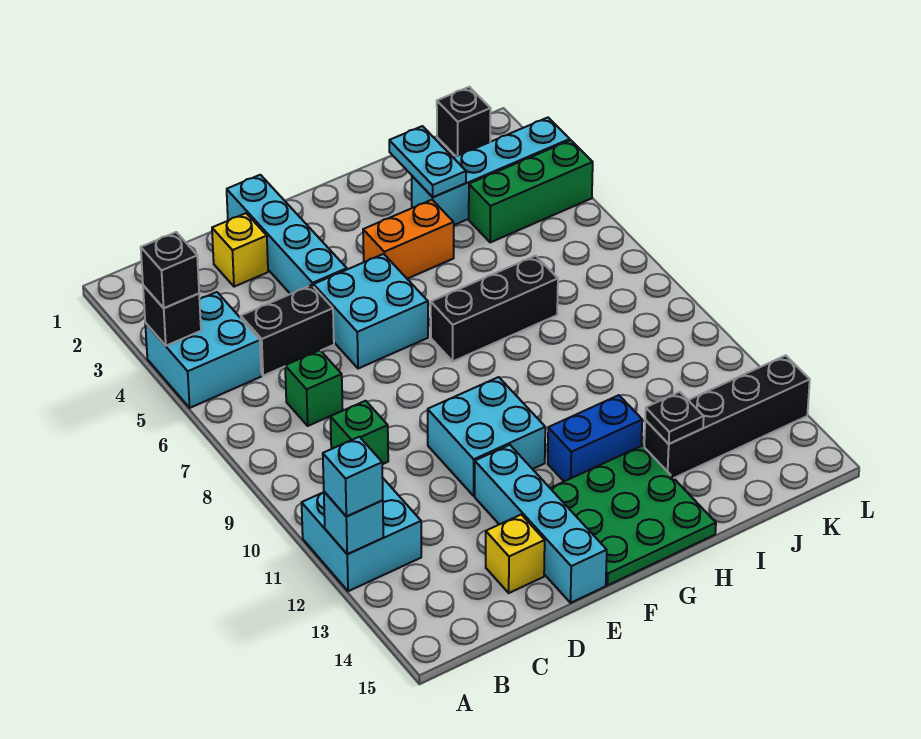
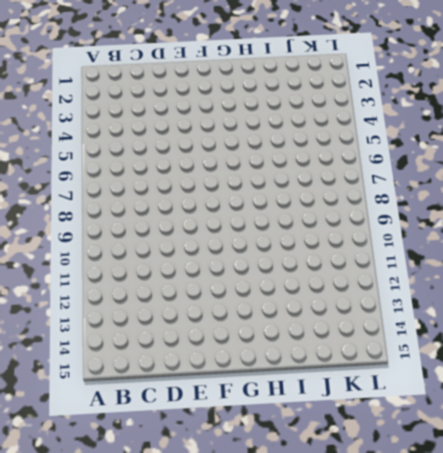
none -> cyan brick A4:B5 level 1
none -> cyan brick A11:B12 level 1
none -> black brick C5:D5 level 1

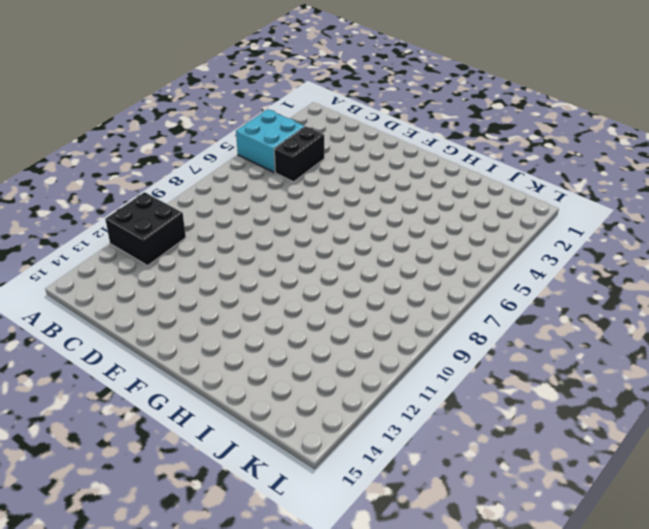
black brick A11:B12 level 1 -> cyan brick A11:B12 level 1
black brick C4:C5 level 1 -> black brick C5:D5 level 1
none -> green brick C7 level 1
none -> green brick C9 level 1
none -> yellow brick D2 level 1

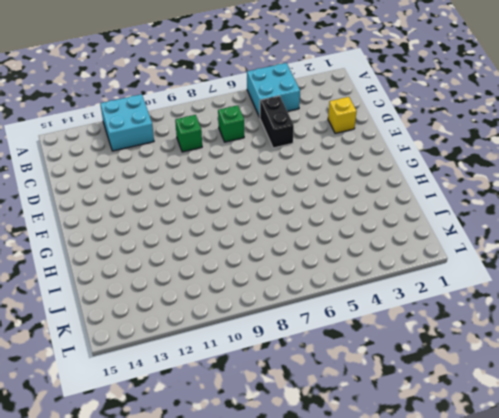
none -> yellow brick D14 level 1
none -> cyan brick E1:E4 level 1
none -> cyan brick E5:F6 level 1

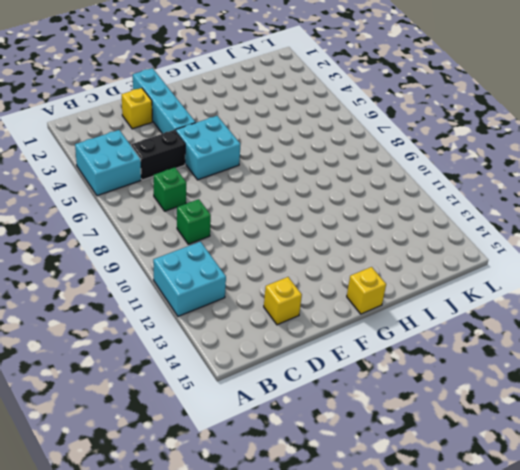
yellow brick G15 level 1 -> green plate F13:H15 level 1
none -> cyan brick E10:F11 level 1
none -> cyan brick E12:E15 level 1
none -> orange brick G4:H4 level 1

